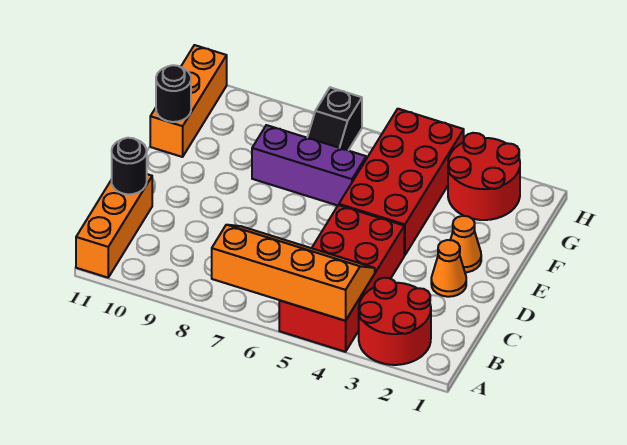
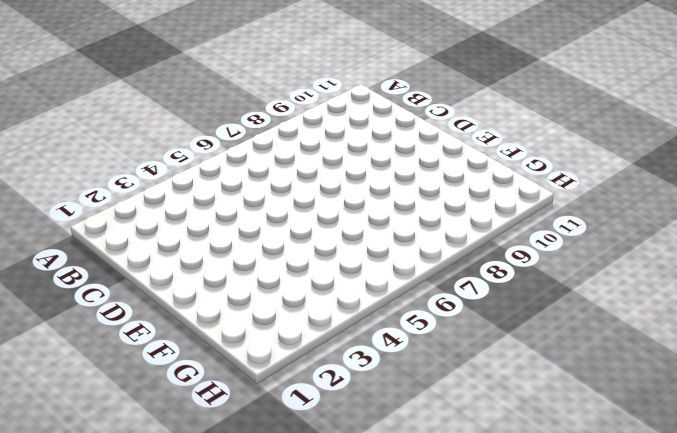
none -> red round brick A2:B3 level 1
none -> red brick A4:D5 level 1
none -> orange brick A11:C11 level 1

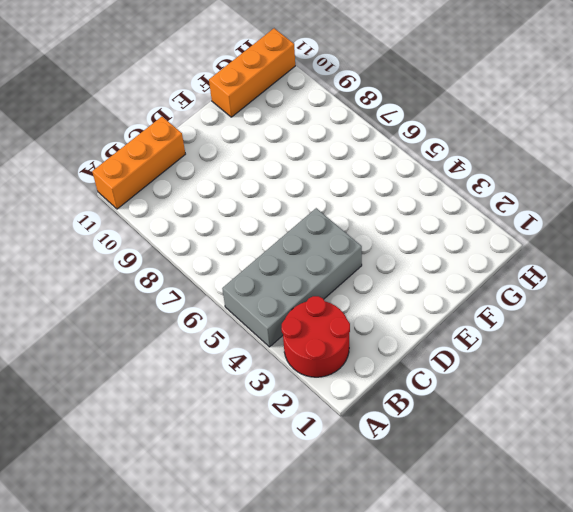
grey brick A4:D5 level 1 -> red brick A4:D5 level 1
none -> orange cone D2 level 1
none -> orange cone E2 level 1
none -> red brick E4:H5 level 1

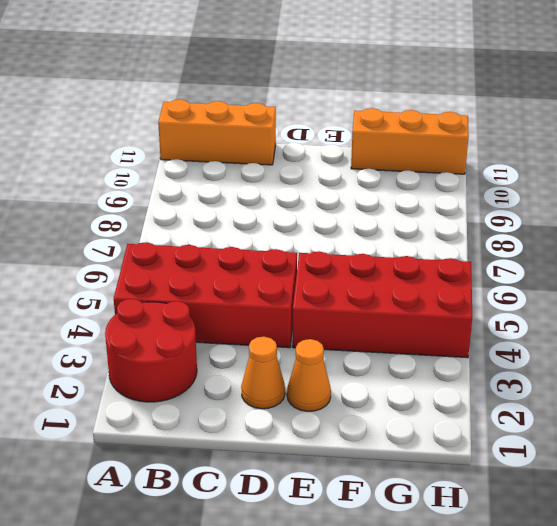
none -> purple brick F6:F8 level 1
none -> red round brick G2:H3 level 1
none -> black slope G7:H7 level 1 top H

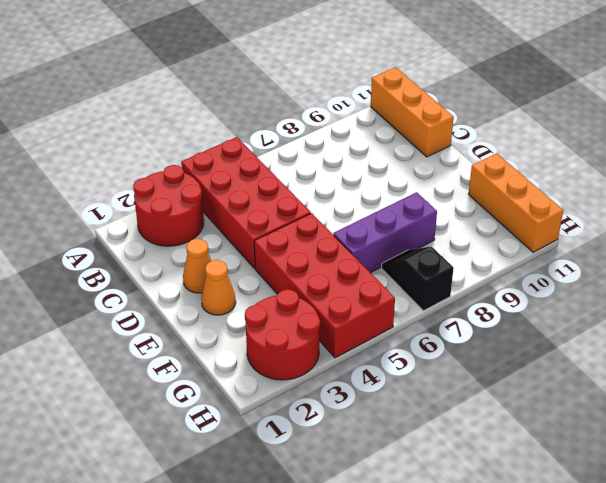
none -> orange slope A4:B7 level 2 top A
none -> black round brick C11 level 2
none -> black round brick F11 level 2

